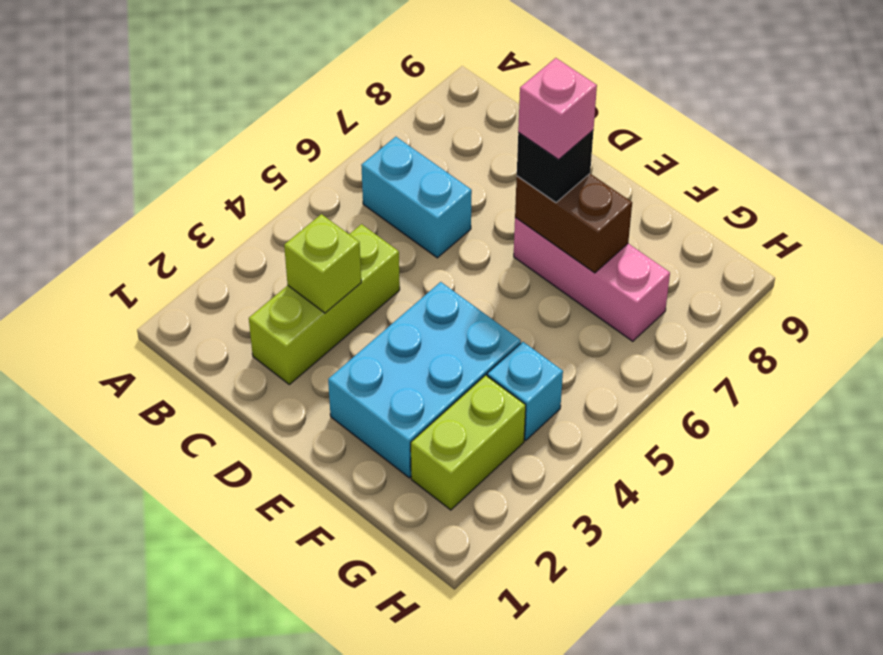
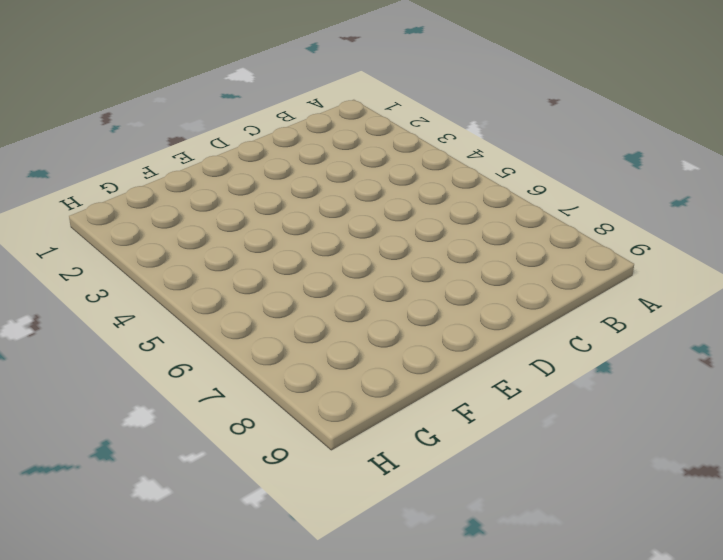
none -> cyan brick B6:C6 level 1
none -> lime brick C2:C4 level 1

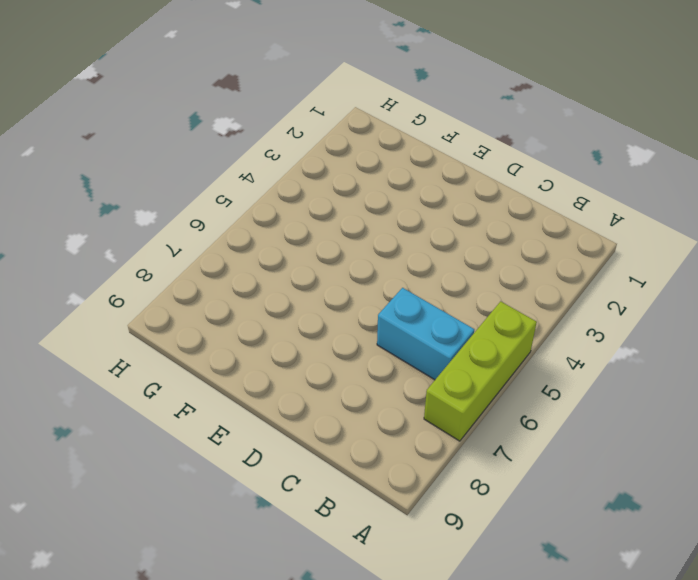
lime brick A5:A7 level 1 -> lime brick C2:C4 level 1
none -> cyan brick E2:F4 level 1
none -> pink brick E7:G7 level 1

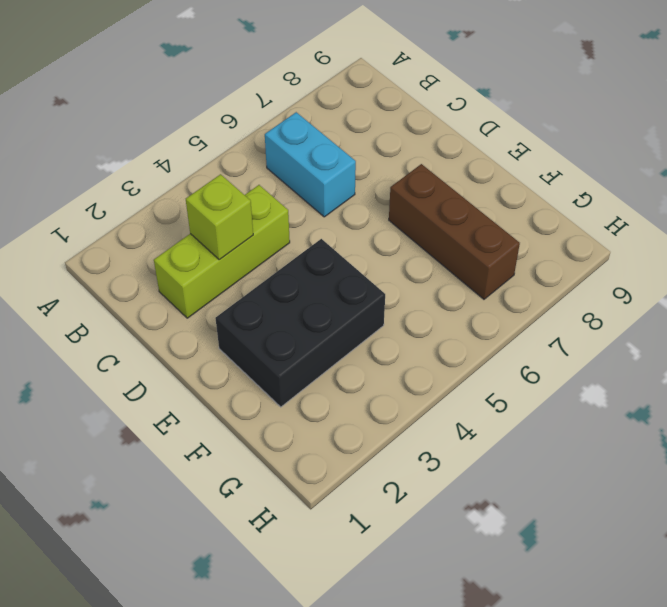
black brick E2:F4 level 1 -> cyan brick E2:F4 level 1
brown brick E7:G7 level 1 -> pink brick E7:G7 level 1
none -> lime brick G2:G3 level 1
none -> cyan brick G4 level 1

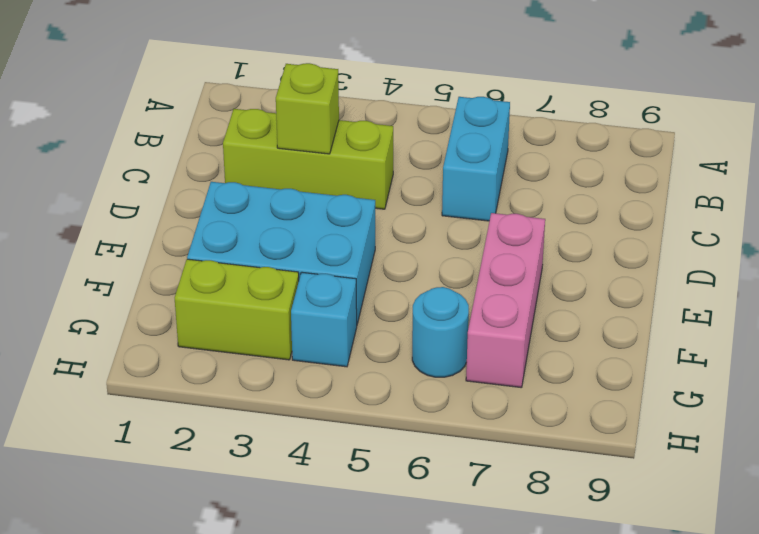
cyan round brick G6 level 1 -> none
none -> brown brick E7:F7 level 2
none -> black brick E7 level 3

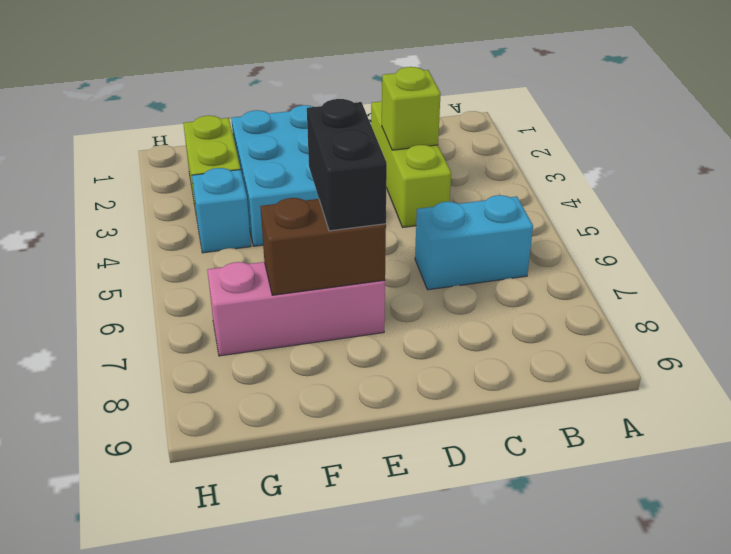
black brick E6:E7 level 3 -> black brick E7 level 3
none -> pink brick E7 level 4

